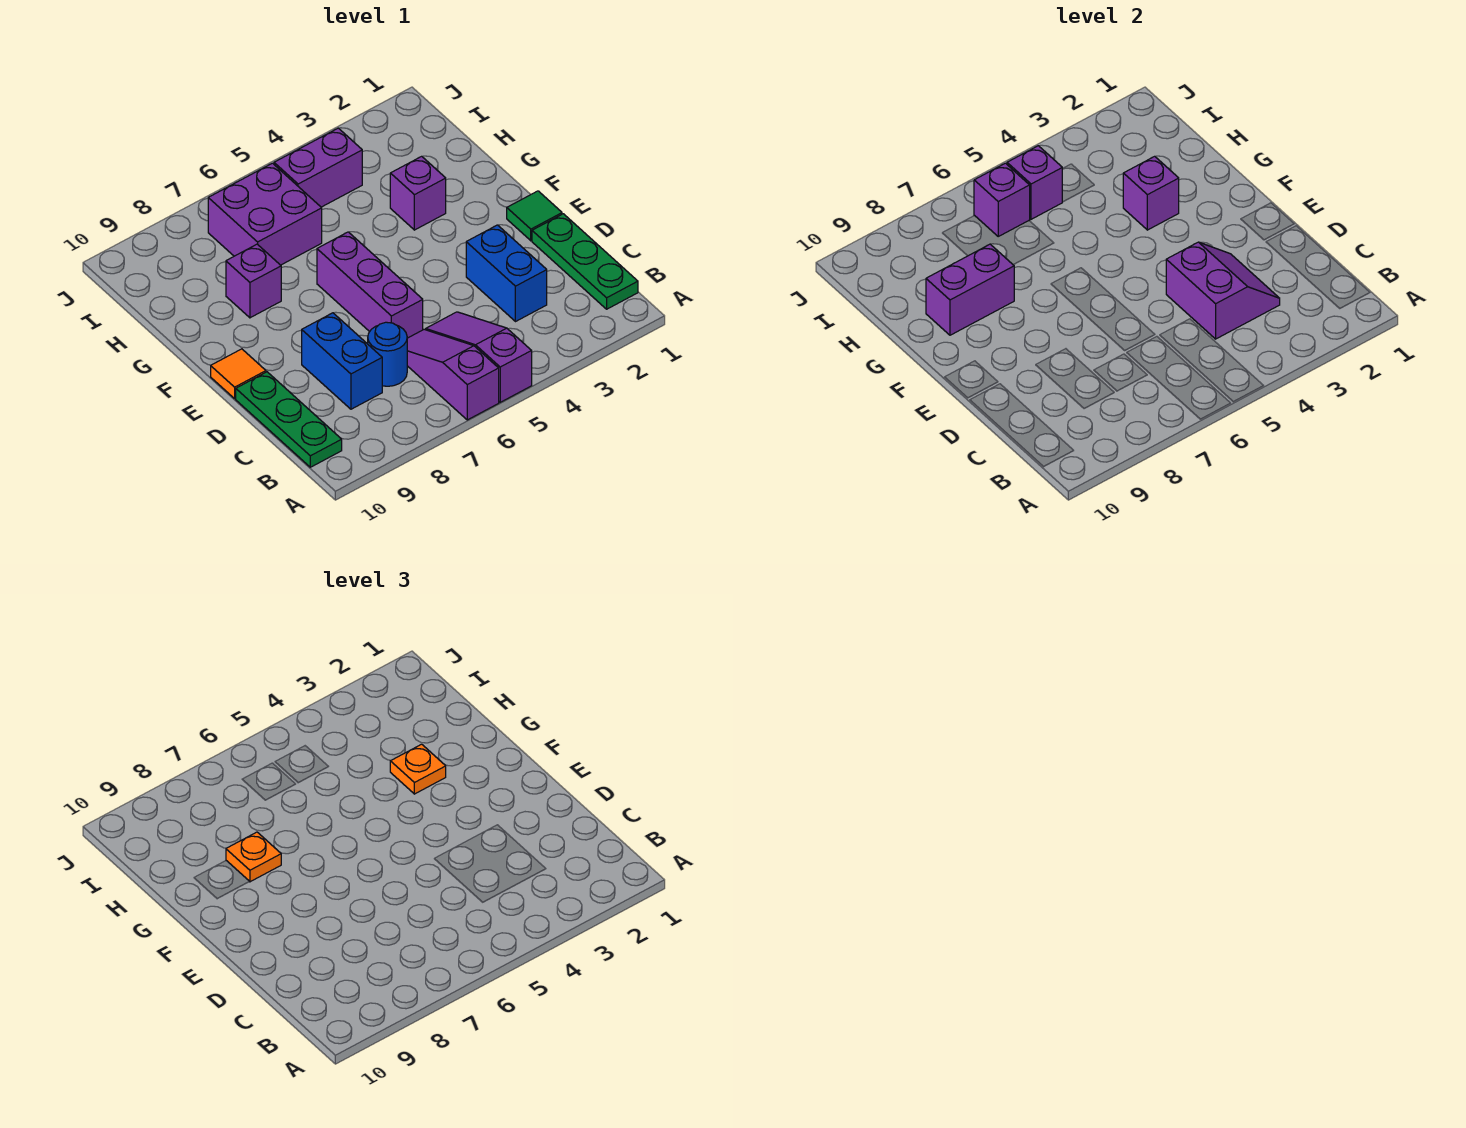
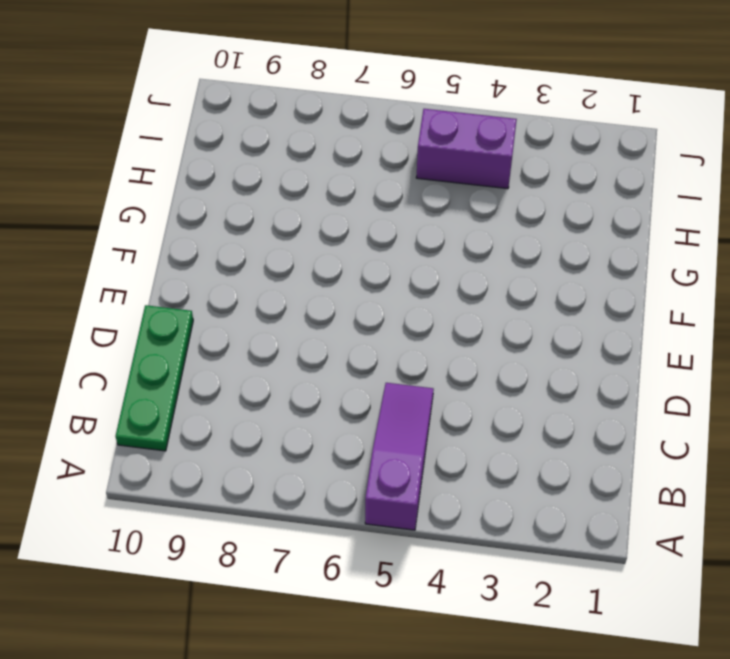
none -> purple slope A6:C6 level 1 top A
none -> green plate B1:D1 level 1
none -> blue brick C3:D3 level 1

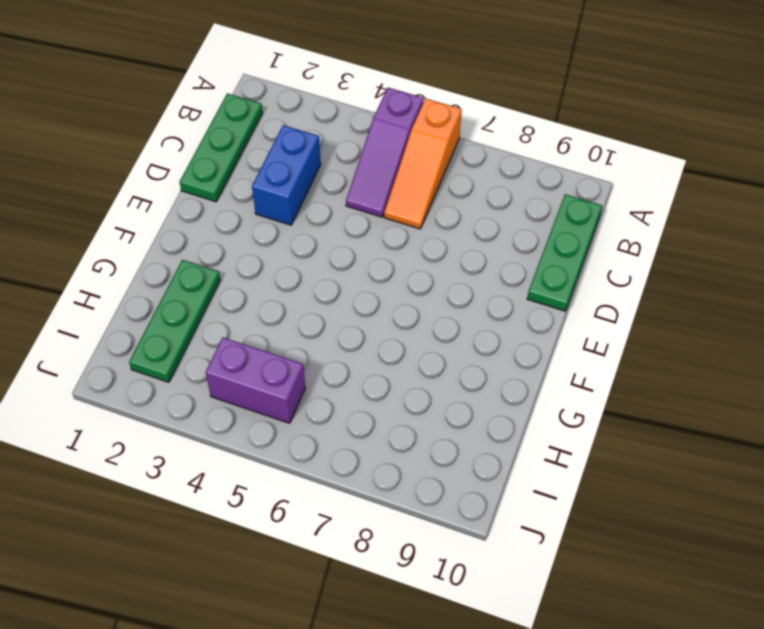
orange slope A6:C6 level 1 top A -> purple slope A6:C6 level 1 top A
green plate G2:I2 level 1 -> none
none -> blue round brick C7 level 1
none -> blue brick C8:D8 level 1
none -> purple brick D6:F6 level 1

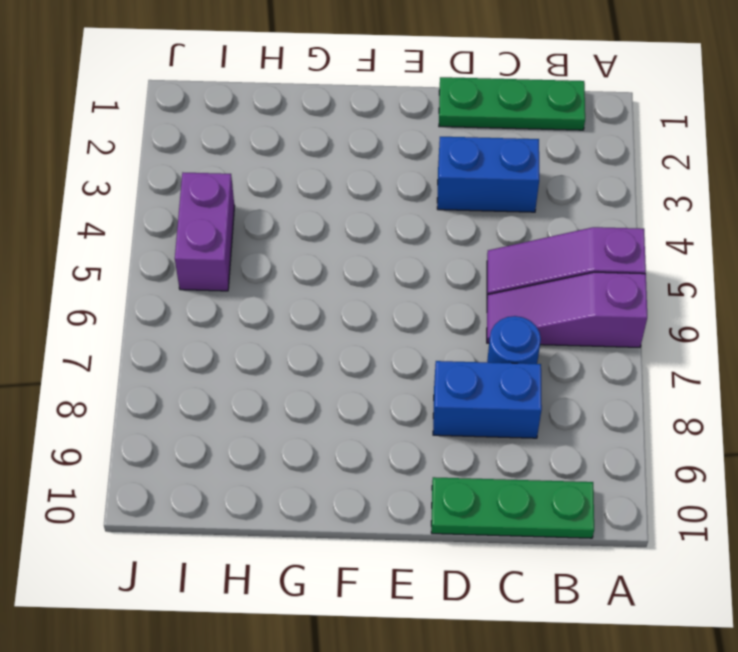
none -> purple brick D6:F6 level 1
none -> green tile E1 level 1
none -> orange tile E10 level 1

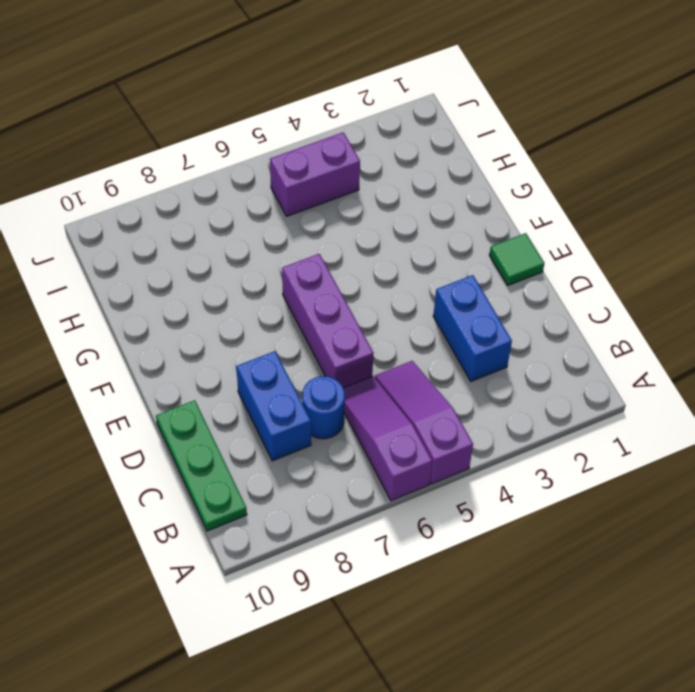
none -> green plate B1:D1 level 1
none -> orange tile E10 level 1
none -> purple brick G3 level 1

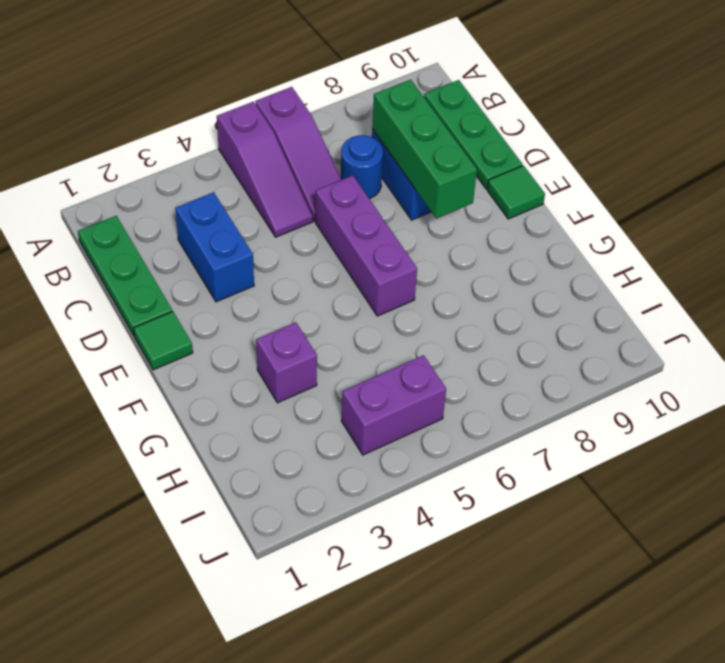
green brick C8:E8 level 2 -> none
green tile E10 level 1 -> orange tile E10 level 1
none -> purple brick G8 level 1
none -> purple brick H6:I7 level 1
none -> purple slope C3:D4 level 2 top 4

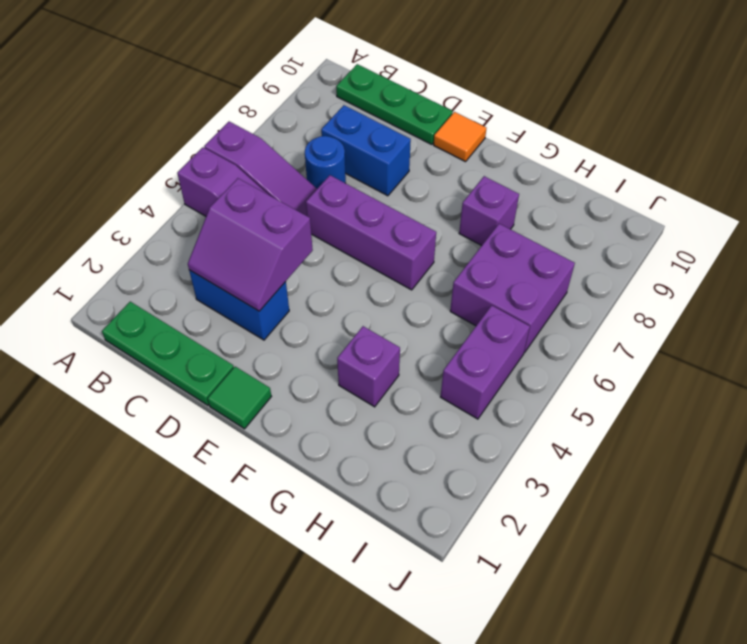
none -> purple brick G3 level 2
none -> purple brick G8:G9 level 2
none -> purple brick I5 level 2

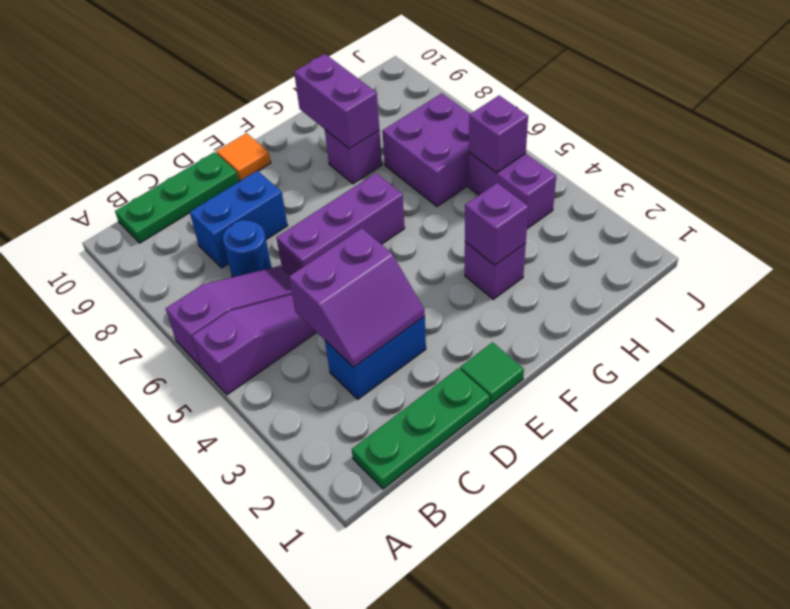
none -> purple brick I6 level 2
none -> orange plate G3 level 3
none -> orange plate G8 level 3

